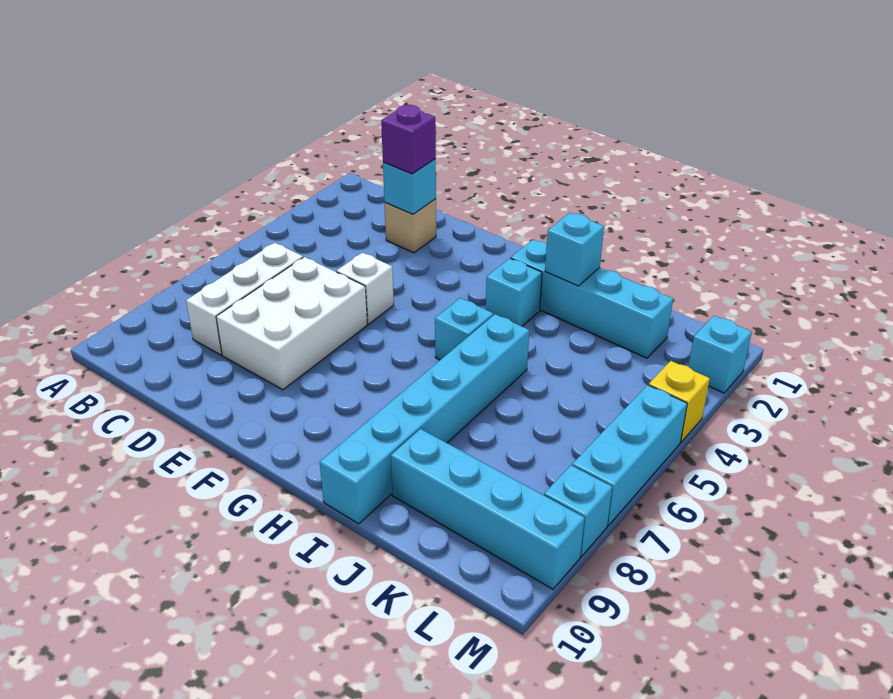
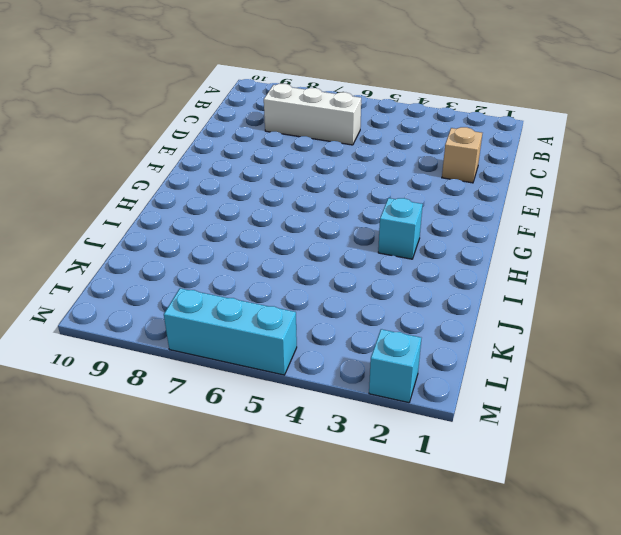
none -> white brick D6:E8 level 1
none -> white brick E5 level 1
none -> cyan brick H2:K2 level 1

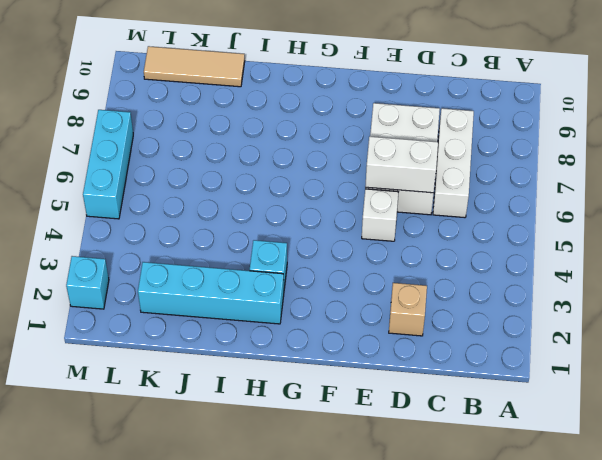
white brick D6:E6 level 2 -> none
tan tile J10:L10 level 1 -> none
none -> cyan brick H5 level 1
none -> cyan brick I5:I10 level 1
none -> cyan brick J9:M9 level 1

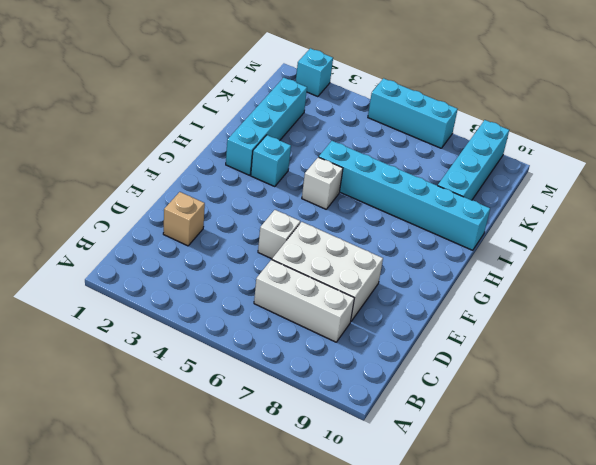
white brick H5 level 1 -> cyan brick H5 level 1
none -> yellow brick M4 level 1
none -> cyan brick M8 level 1
none -> cyan brick D2 level 2

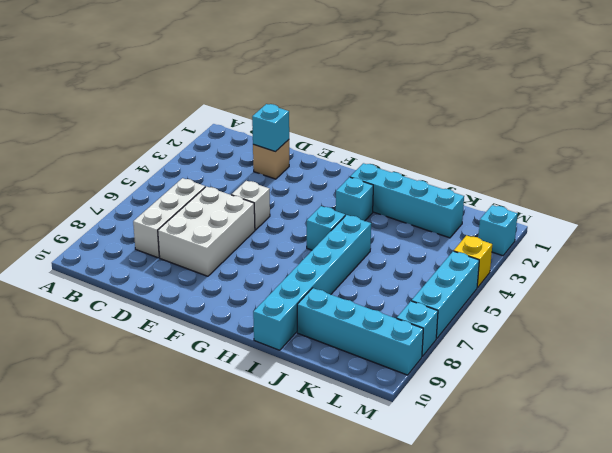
none -> cyan brick I2 level 2
none -> purple brick D2 level 3

